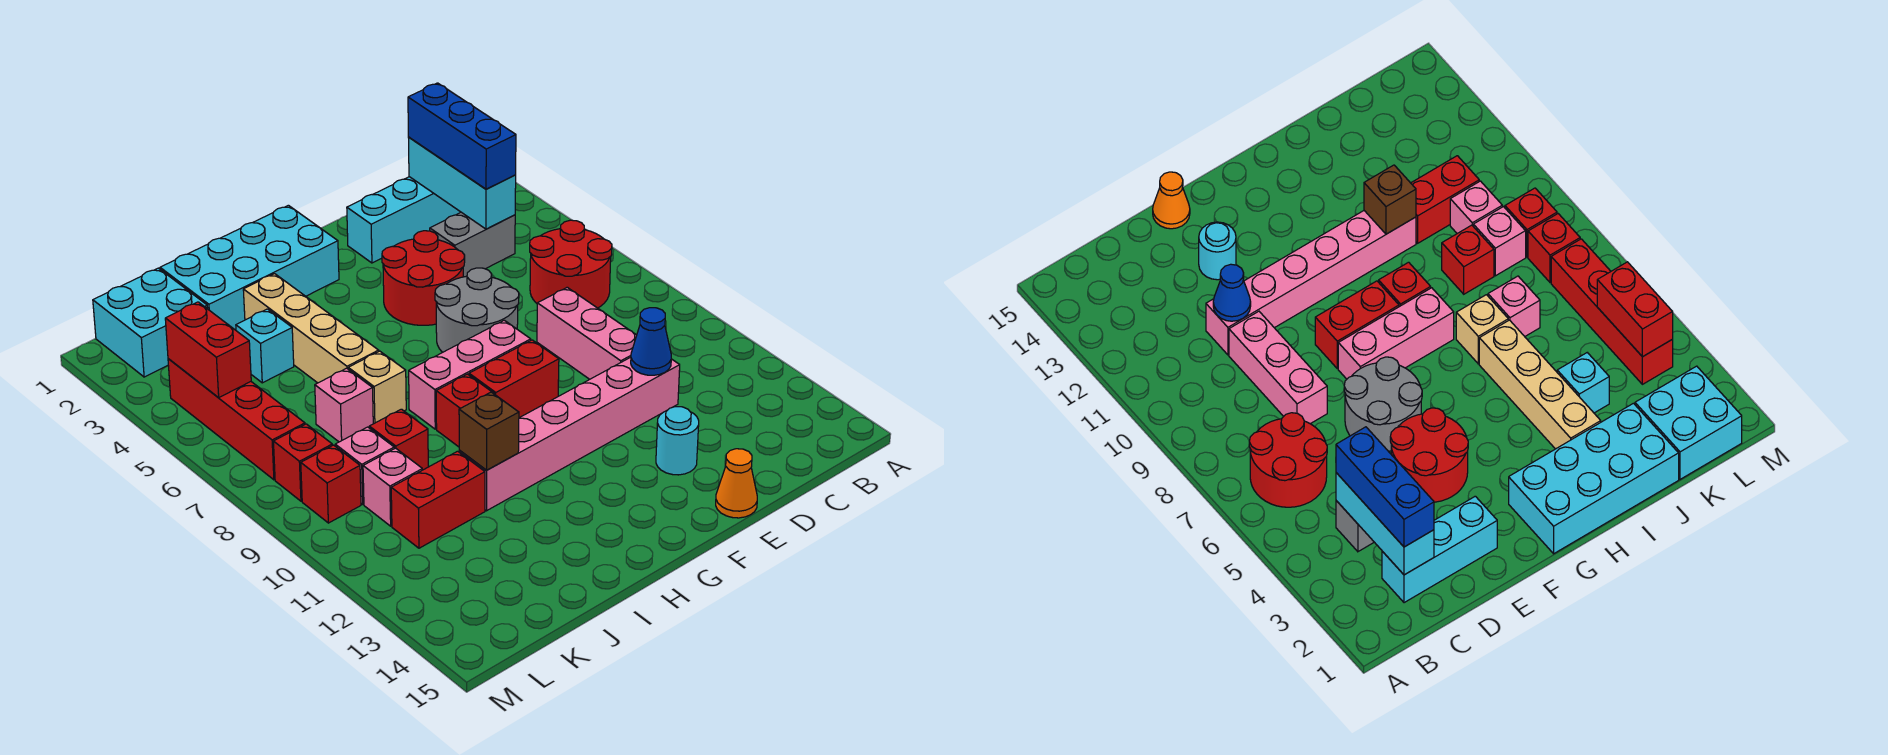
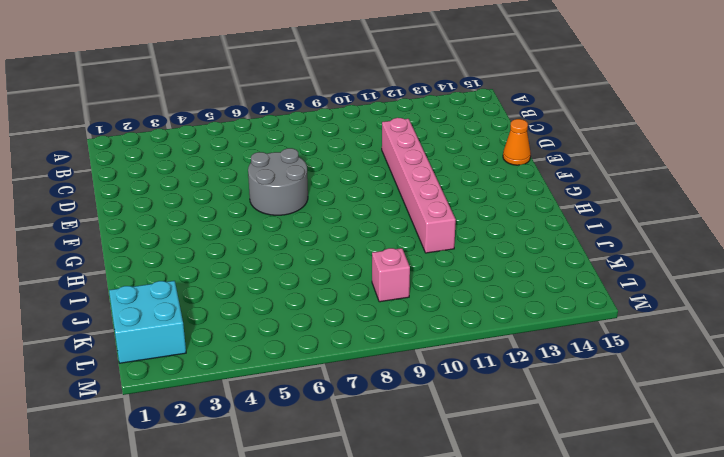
none -> red round brick B6:C7 level 1
none -> cyan brick C2:E2 level 1
none -> grey brick C4:D4 level 1
none -> pink brick D8:D10 level 1

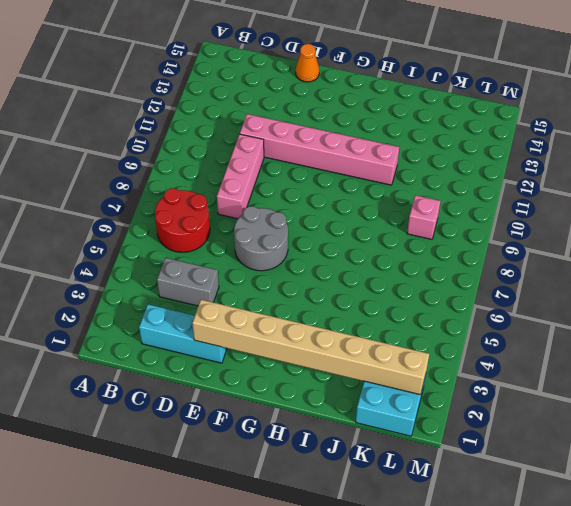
tan brick E2:L2 level 2 -> none
none -> red round brick E4:F5 level 1
none -> cyan round brick E13 level 1
none -> pink brick F8:H8 level 1
none -> red brick F9:G9 level 1

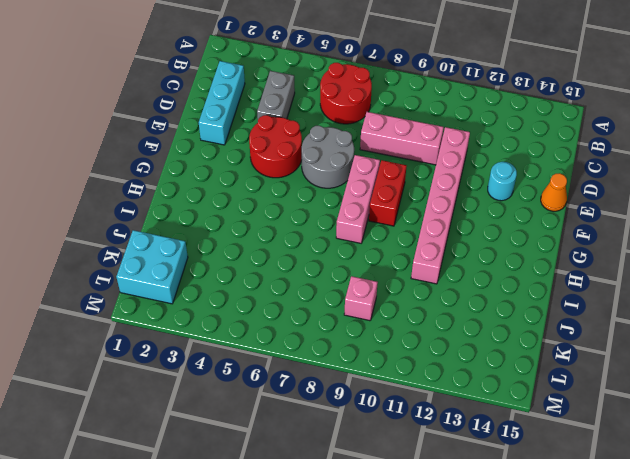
none -> cyan brick G1:J2 level 1
none -> red brick H9 level 1
none -> tan brick I3:I6 level 1
none -> tan brick I7 level 1

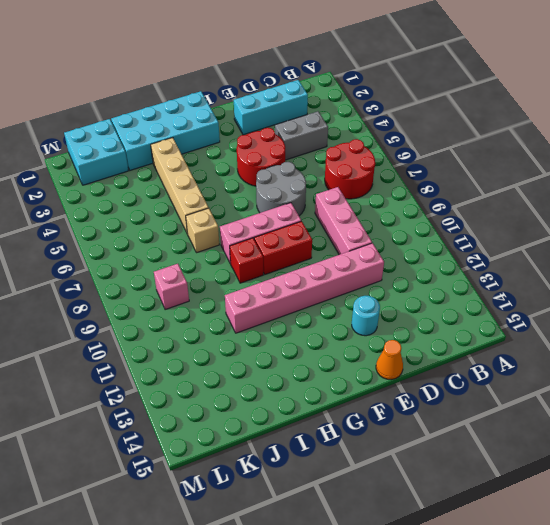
none -> cyan brick J4 level 1
none -> pink brick J7 level 1
none -> red brick J9 level 1
none -> red brick J11:K11 level 1

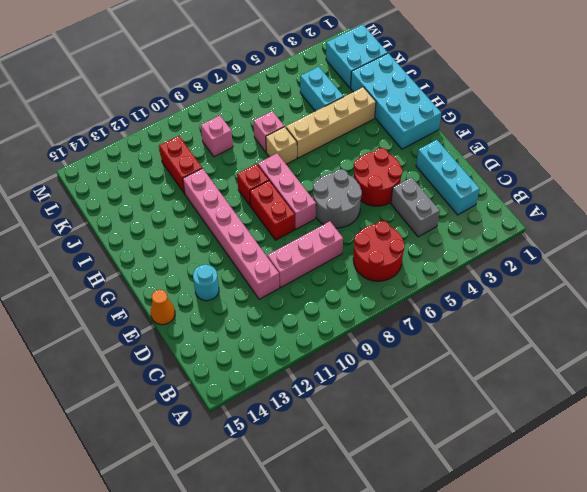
cyan brick J4:K4 level 1 -> cyan brick J4 level 1
none -> red brick J9 level 1
none -> pink brick K10 level 1
none -> red brick L4:L7 level 1
none -> red brick L8 level 1

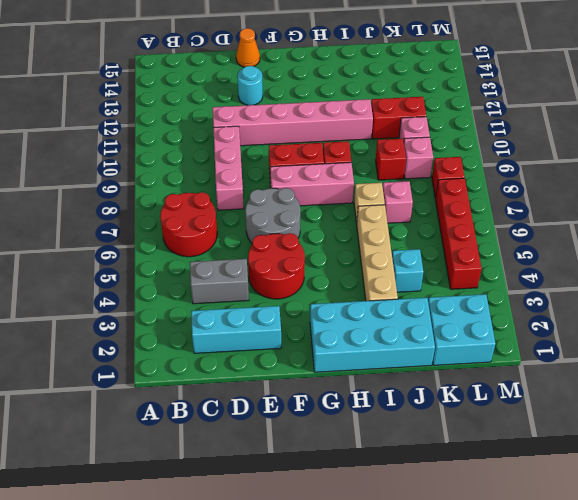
none -> red brick L9 level 1
none -> cyan brick C2:C4 level 2
none -> blue cone D11 level 2
none -> brown brick I11 level 2

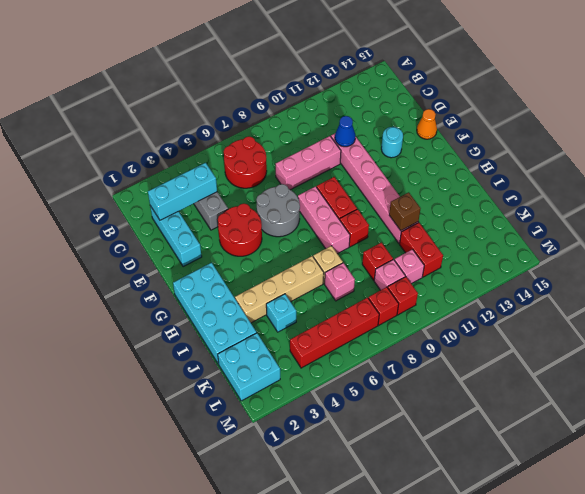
none -> red brick L4:L5 level 2
none -> blue brick C2:C4 level 3

